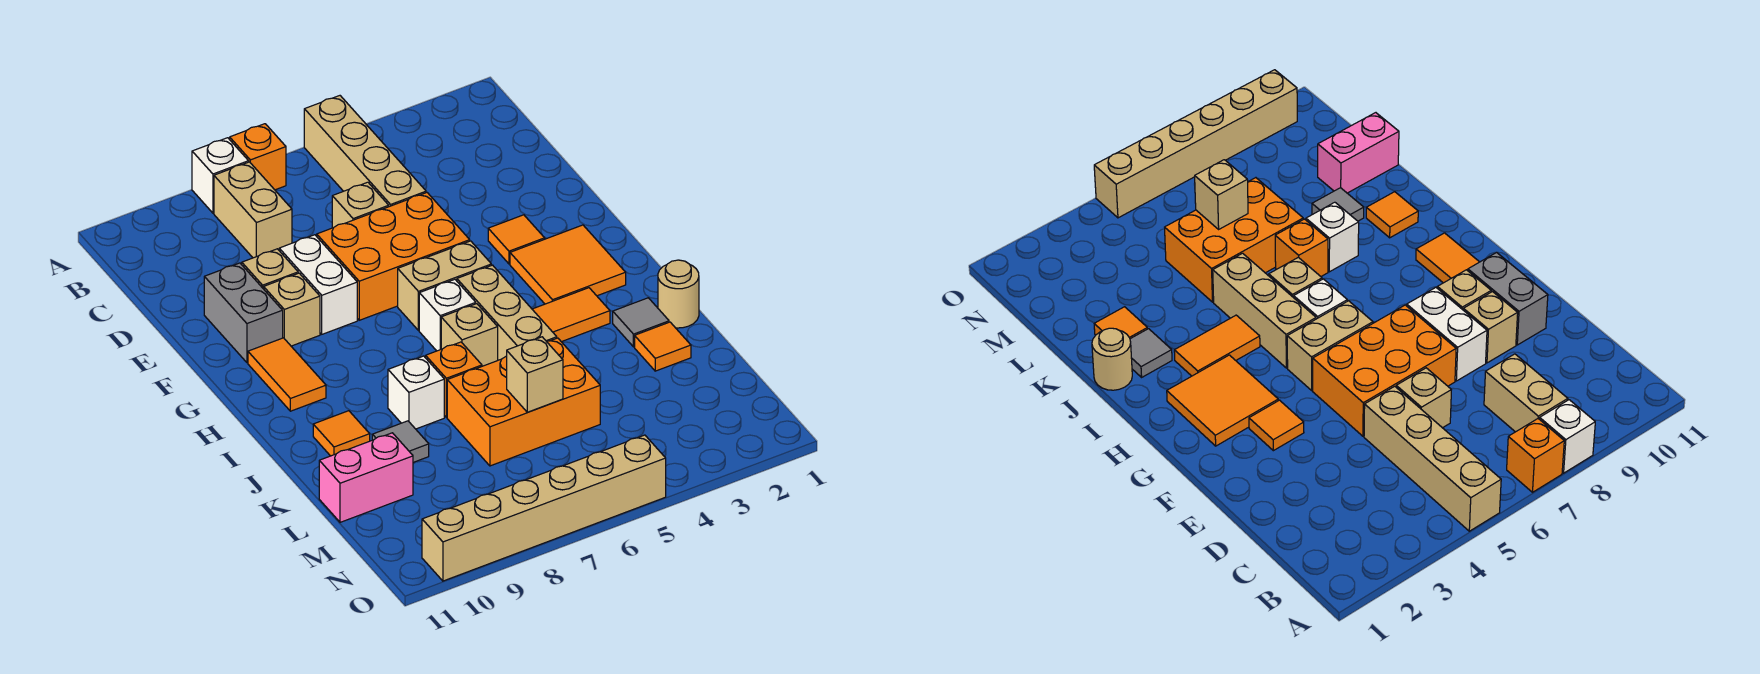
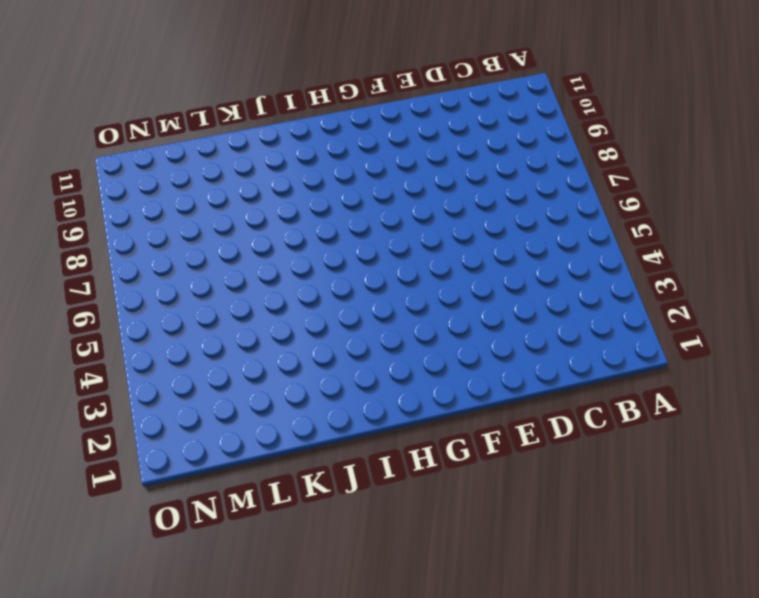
none -> tan brick A5:D5 level 1
none -> orange brick A7 level 1
none -> white brick A8 level 1

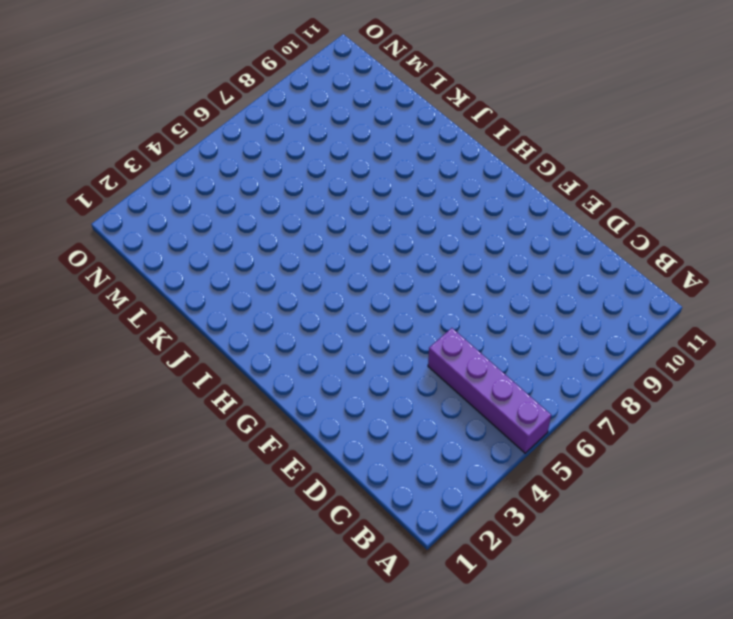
purple brick A5:D5 level 1 -> tan brick A5:D5 level 1
none -> orange brick A7 level 1
none -> white brick A8 level 1
none -> tan brick B8:C8 level 1

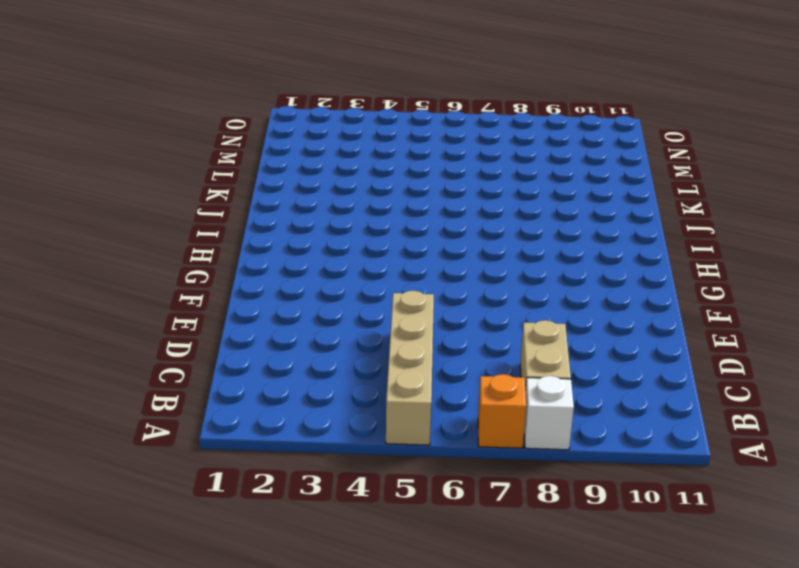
none -> tan brick D6 level 1
none -> orange brick E5:F7 level 1
none -> white brick E8:F8 level 1

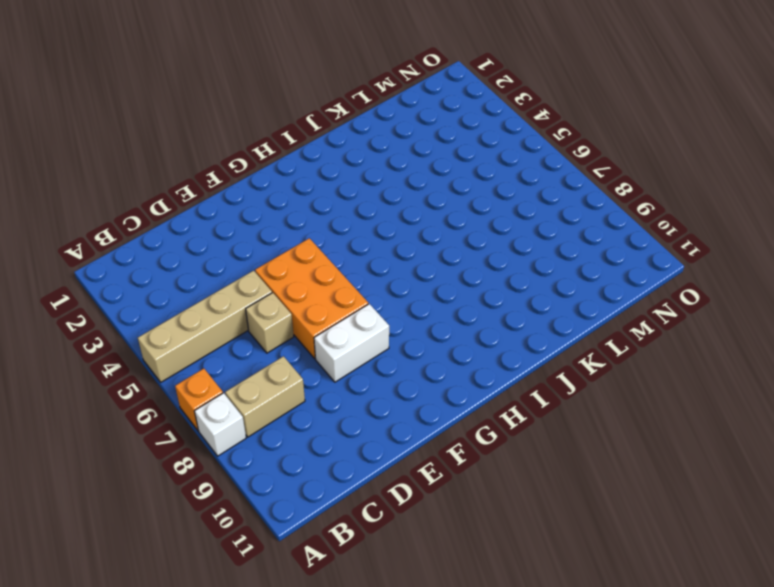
none -> tan brick E9 level 1
none -> grey brick E10:F10 level 1
none -> orange tile F3 level 1

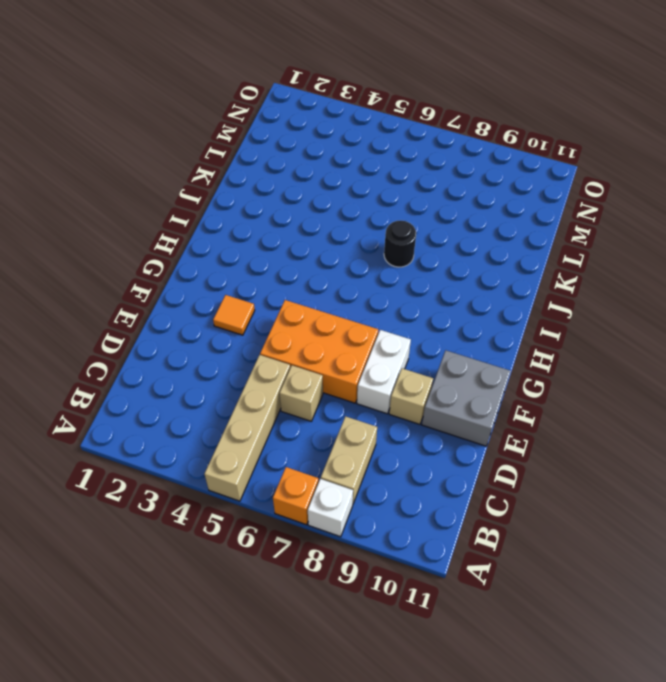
grey brick E10:F11 level 1 -> grey brick E10:F10 level 1
black round brick J7 level 1 -> orange brick J7 level 1
none -> tan brick F9 level 1
none -> orange tile G2:H3 level 1
none -> tan brick G5:G6 level 1

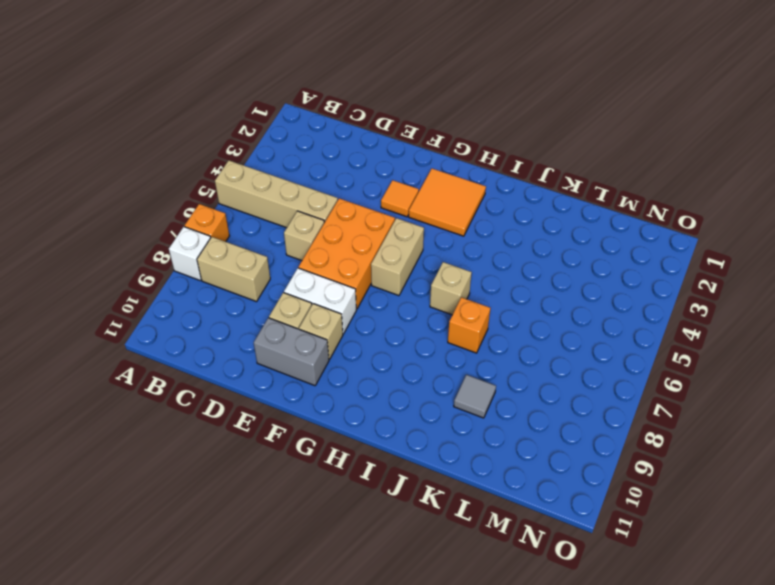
none -> orange tile G10:H10 level 1
none -> tan brick H5:J5 level 1
none -> white brick H6 level 1

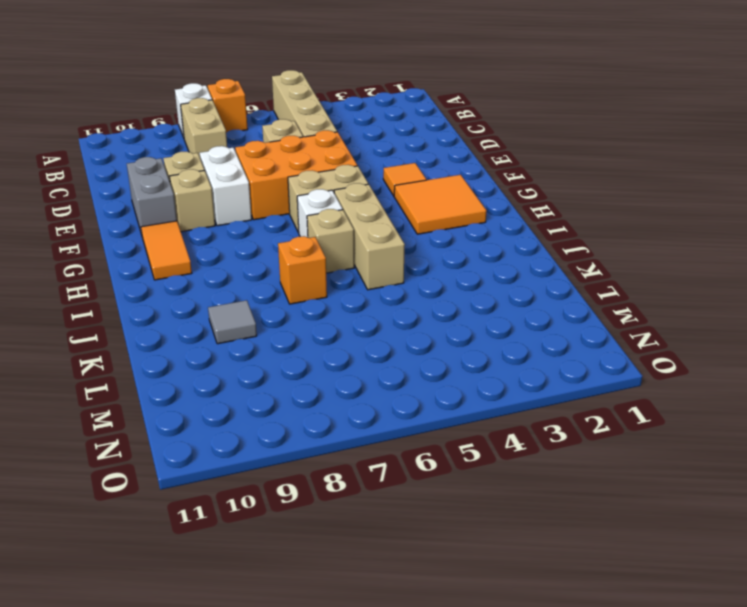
none -> orange tile I3:I4 level 1
none -> tan round brick J1 level 1
none -> grey tile J2 level 1

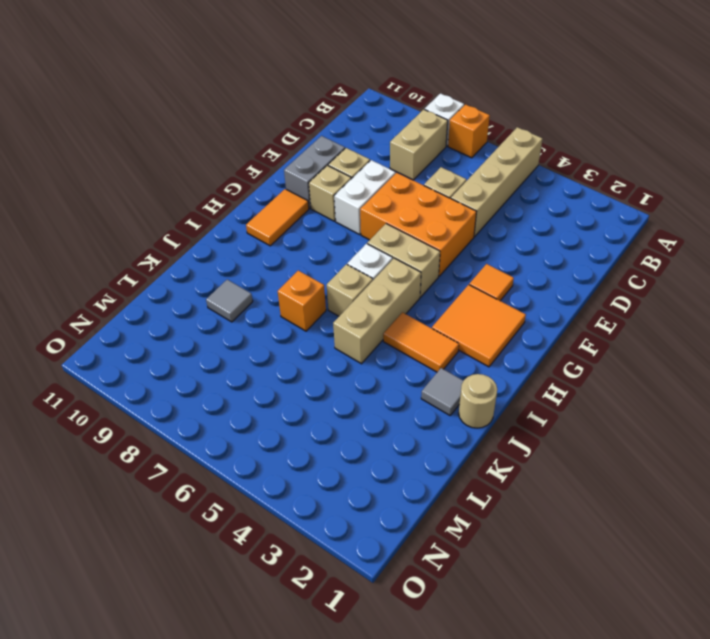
none -> white brick J8 level 1
none -> orange tile J10 level 1
none -> orange tile K2 level 1

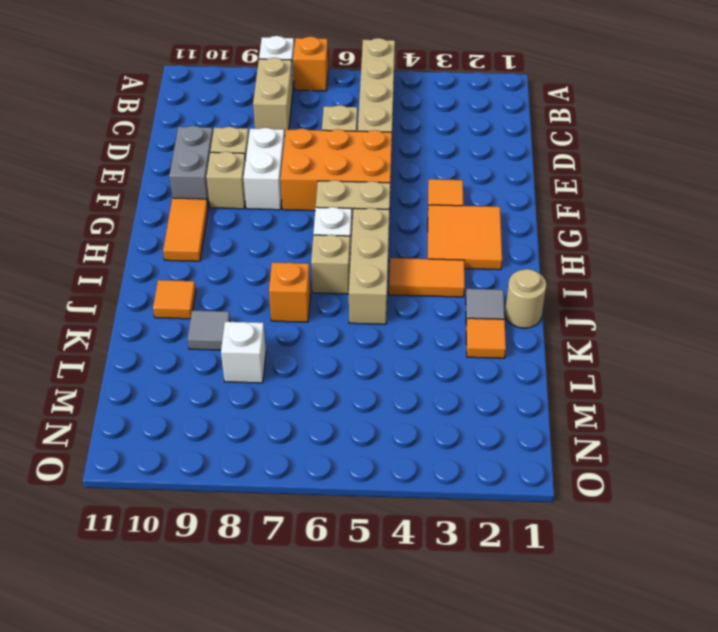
white brick L8 level 1 -> white brick J8 level 1
none -> orange brick K5:L7 level 1
none -> pink brick L10:L11 level 1
none -> tan brick O5:O10 level 1

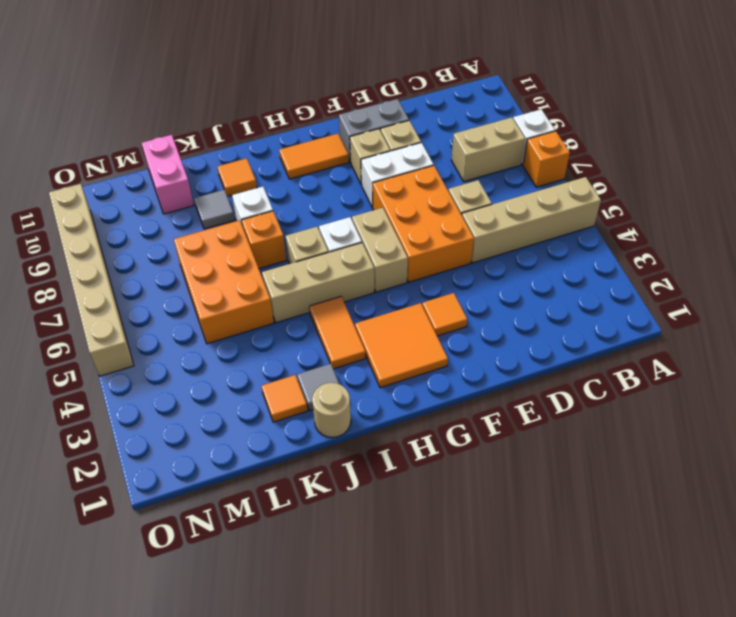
none -> tan brick L6 level 2

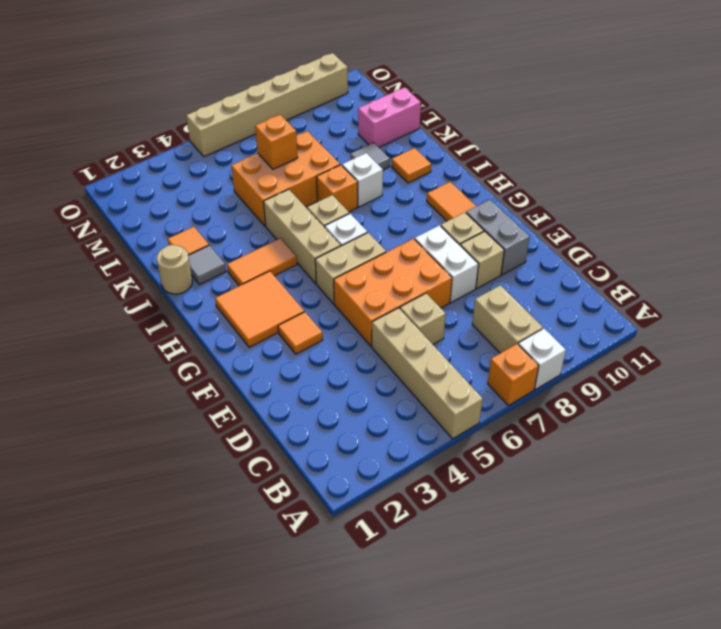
orange brick L6 level 2 -> tan brick L6 level 2

